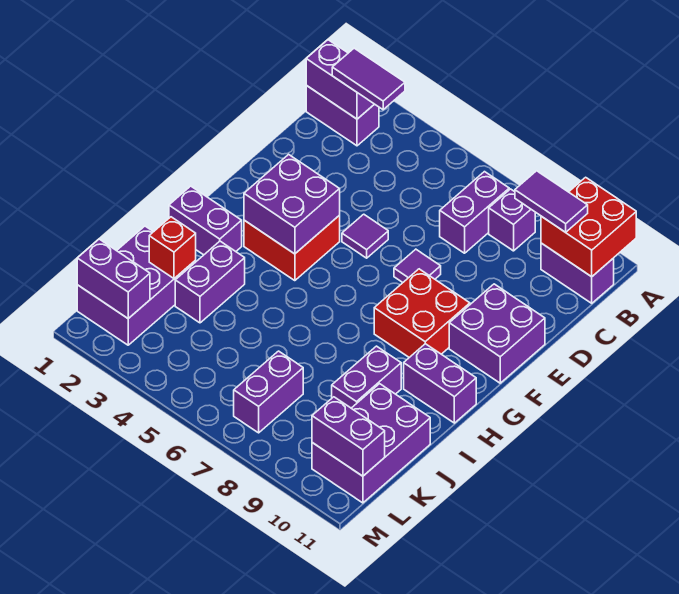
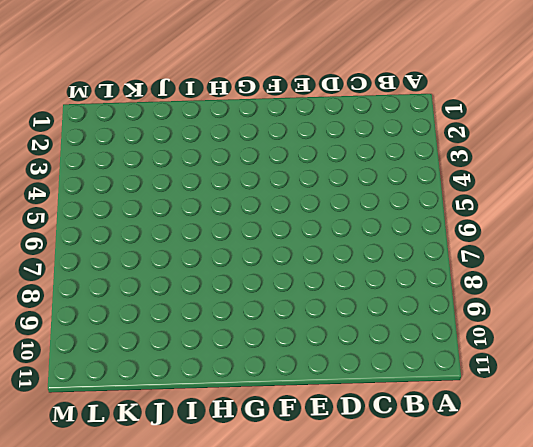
none -> purple brick B1:B2 level 1
none -> purple brick B7:C7 level 1
none -> purple brick B8 level 1

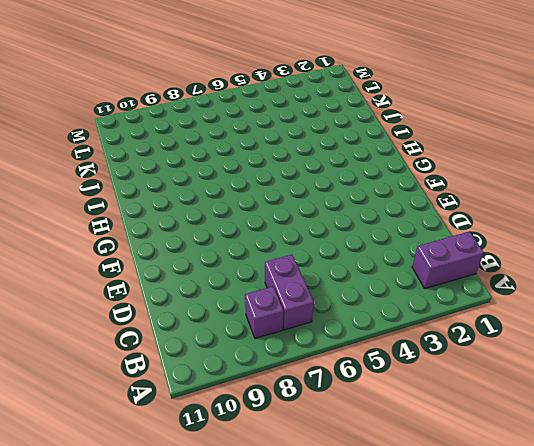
none -> purple brick B10:B11 level 1
none -> purple tile E5 level 1
none -> purple tile E7 level 1

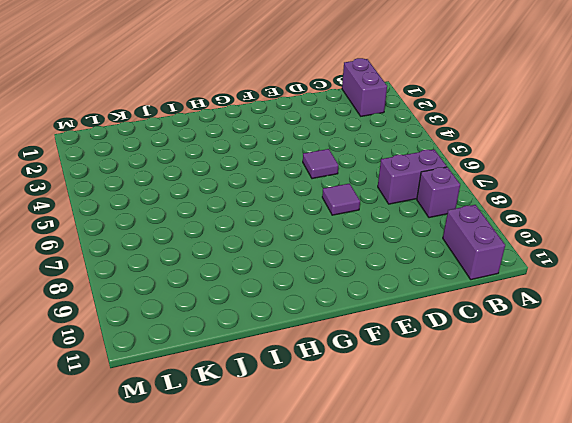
none -> purple brick E10:F11 level 1
none -> red brick F3:G4 level 1
none -> red brick F8:G9 level 1

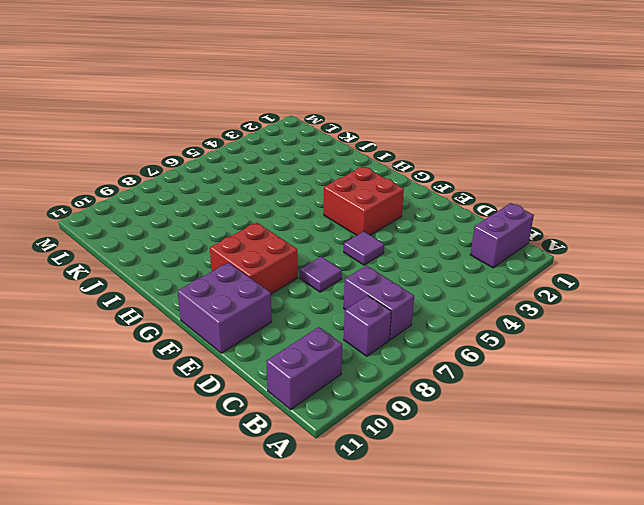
none -> purple brick H1:H2 level 1
none -> purple brick H10:H11 level 1
none -> purple brick I3:J3 level 1

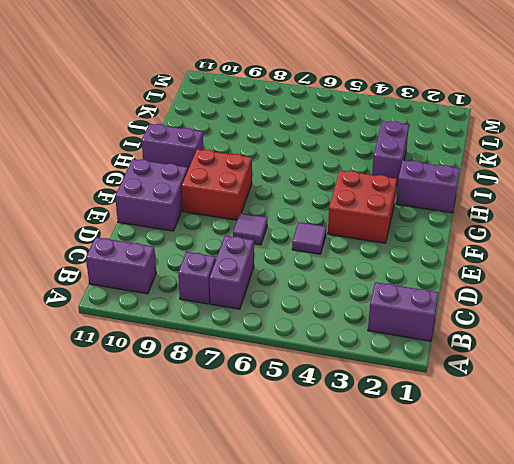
none -> purple brick I9:J9 level 1
none -> purple brick J1:L2 level 1
none -> purple brick J10:L11 level 1

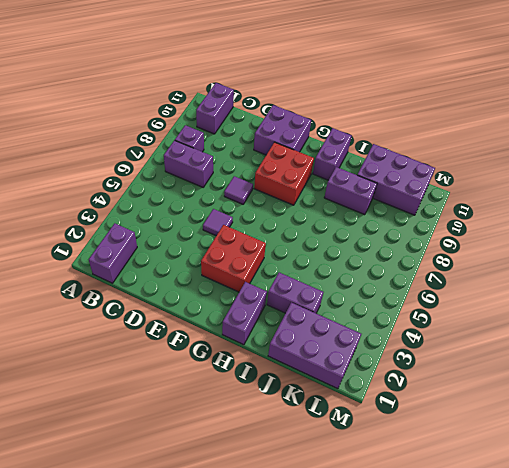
none -> purple brick K7:L7 level 1
none -> red brick A10:B11 level 2
none -> purple brick B1:B2 level 2

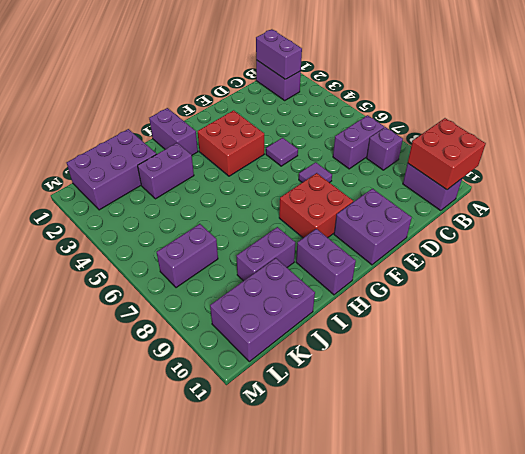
none -> purple brick F3:G4 level 2
none -> red brick J2 level 2
none -> purple brick L1:L2 level 2

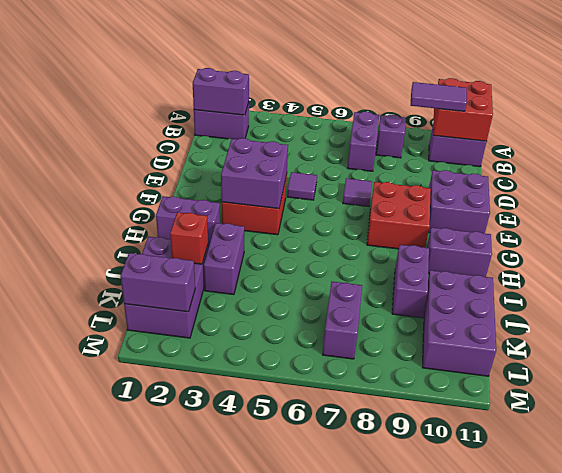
none -> purple brick L10:L11 level 2
none -> purple tile B2:B3 level 3

